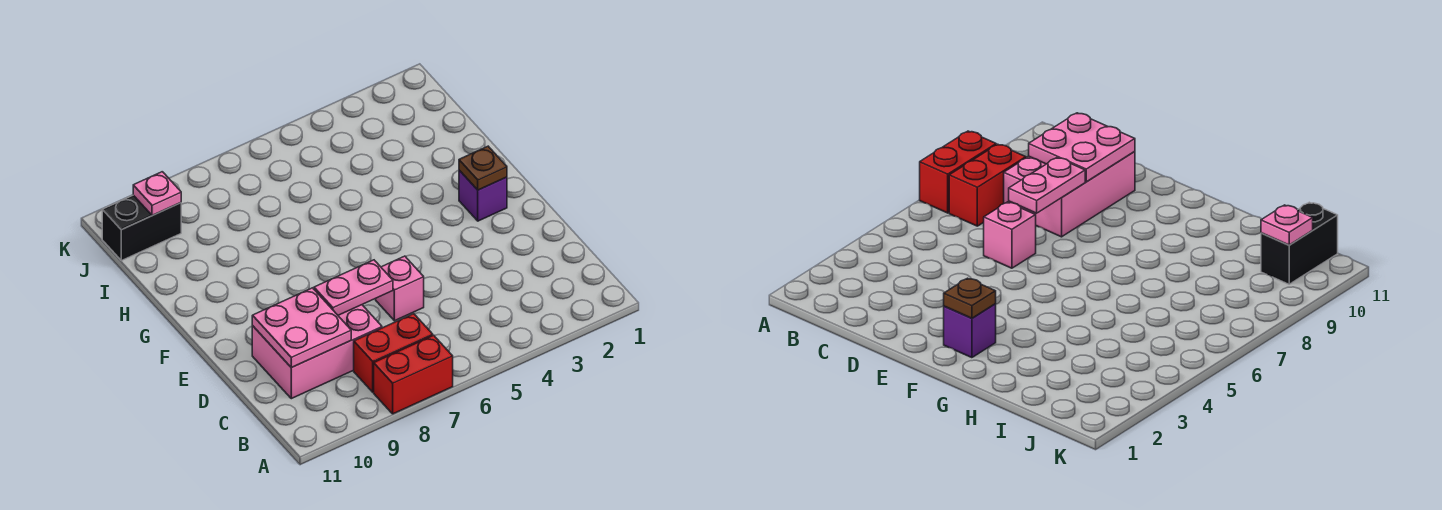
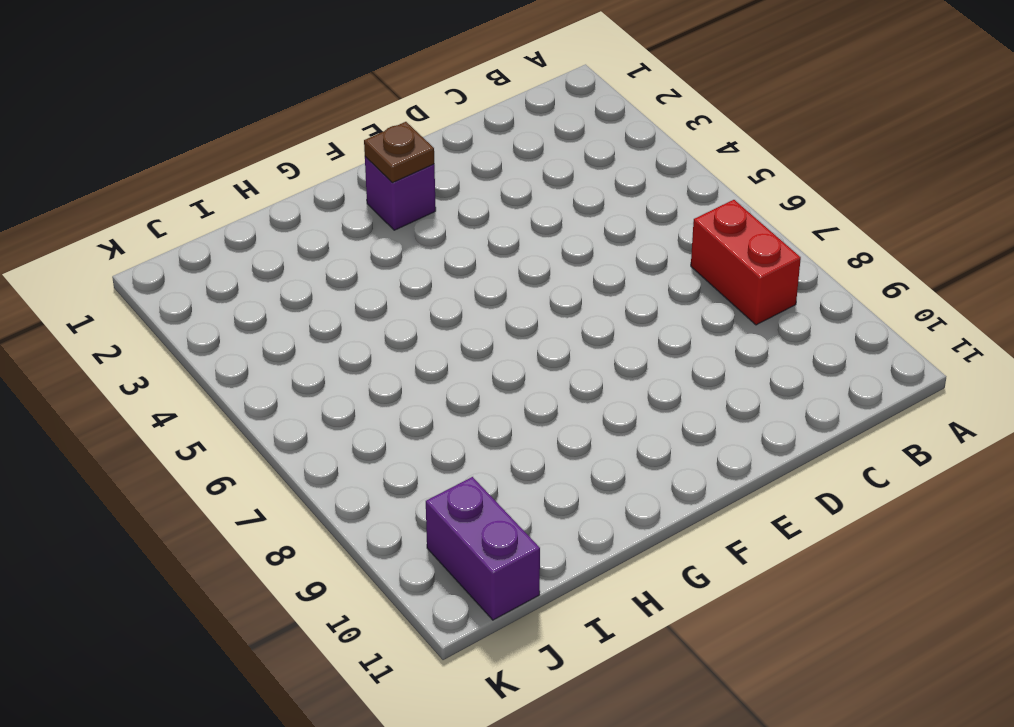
purple brick J10:J11 level 1 -> black brick J10:J11 level 1
none -> red brick A7:A8 level 1
none -> pink brick C8:D10 level 1

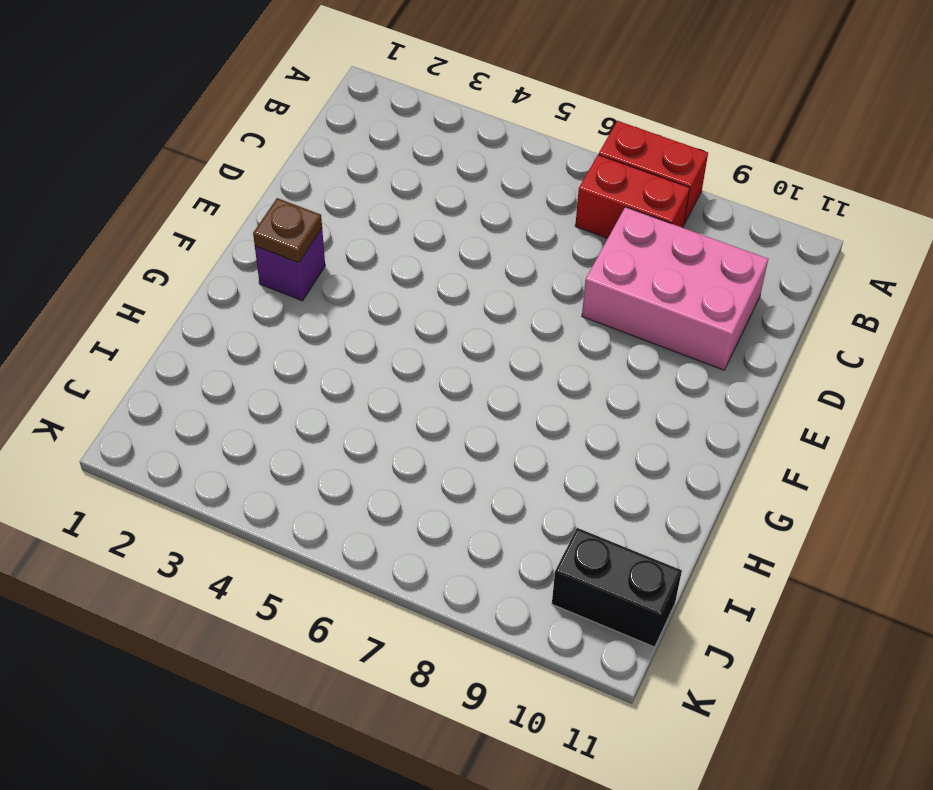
none -> pink brick D6 level 1
none -> pink plate C9:D10 level 2

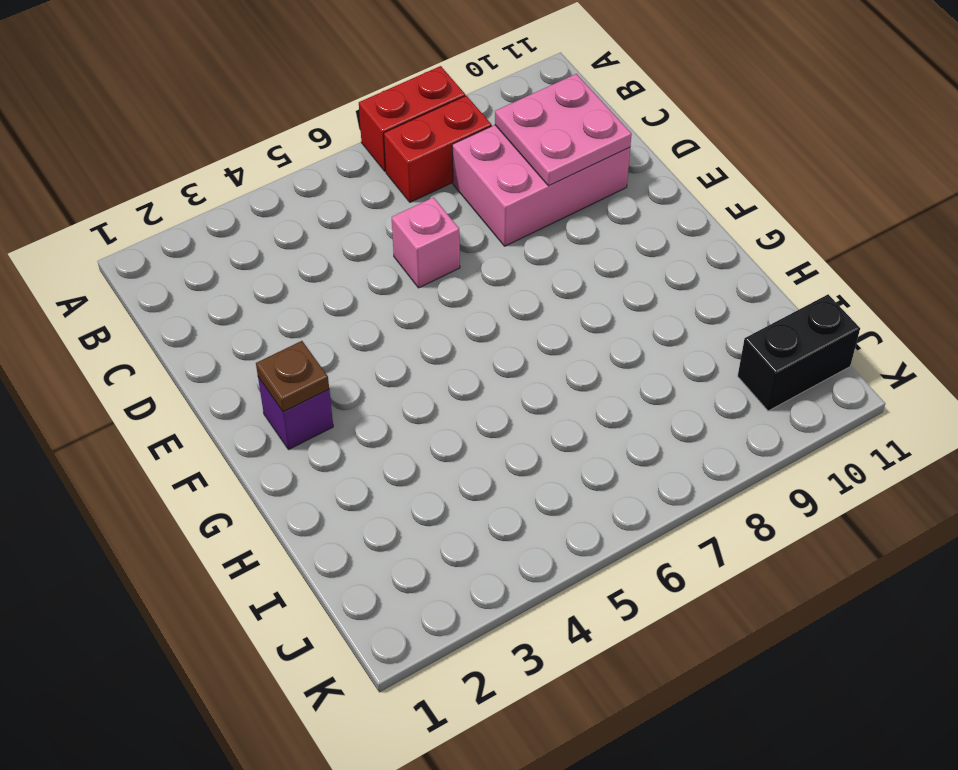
none -> pink plate D7:D8 level 2
none -> pink plate J10 level 2

